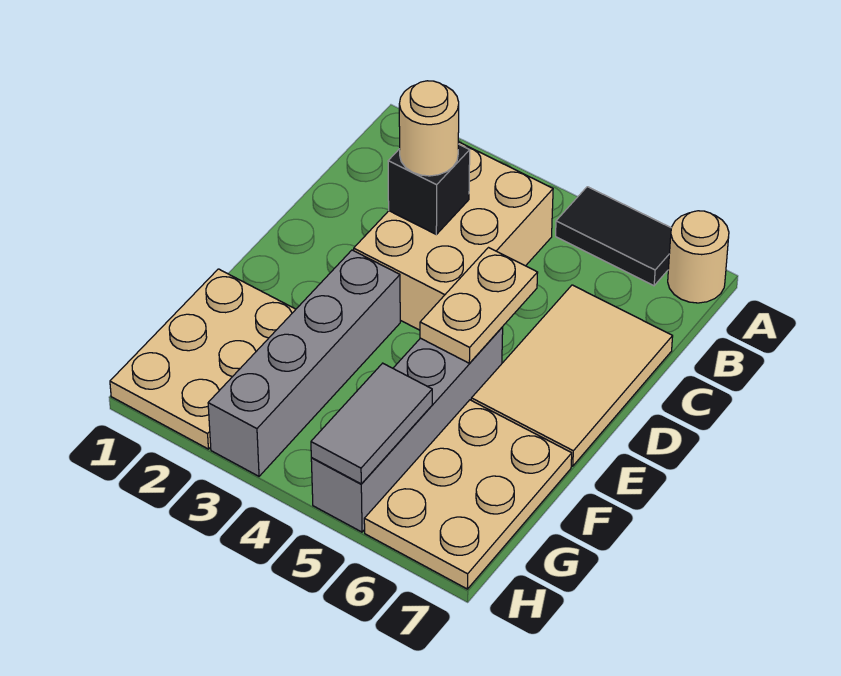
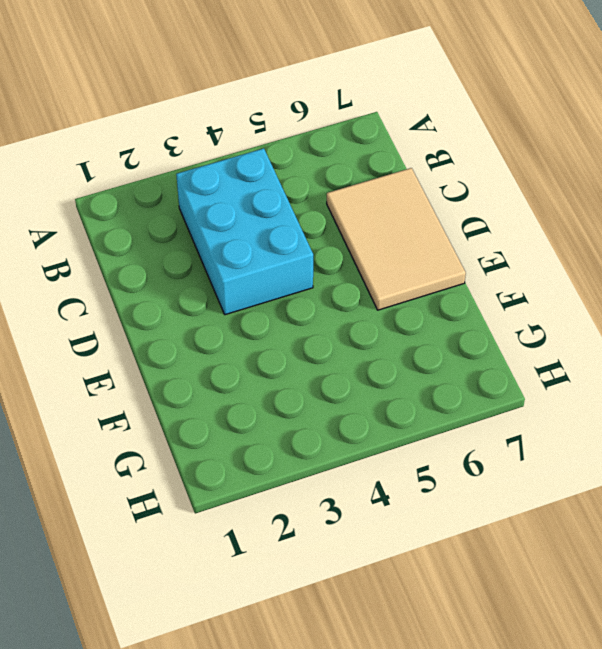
cyan brick B3:D4 level 1 -> tan brick B3:D4 level 1
none -> black tile A5:A6 level 1
none -> tan round brick A7 level 1
none -> grey brick E3:H3 level 1

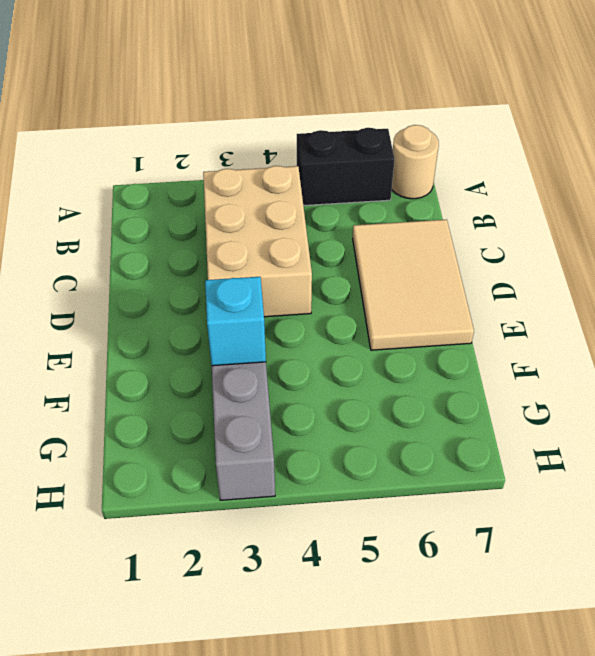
black brick A5:A6 level 1 -> black tile A5:A6 level 1
cyan brick F3 level 2 -> none
none -> grey brick E5:H5 level 1
none -> tan plate F1:H2 level 1
none -> tan plate F6:H7 level 1

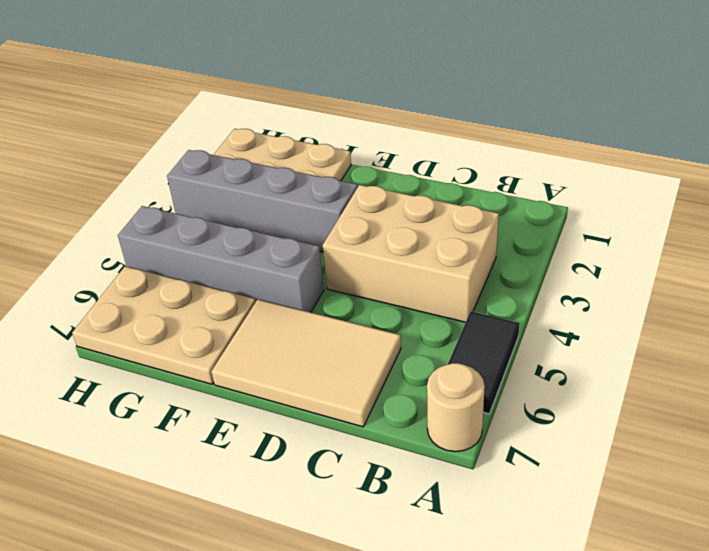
none -> black brick C3 level 2
none -> tan plate D5:E5 level 2
none -> grey tile G5:H5 level 2

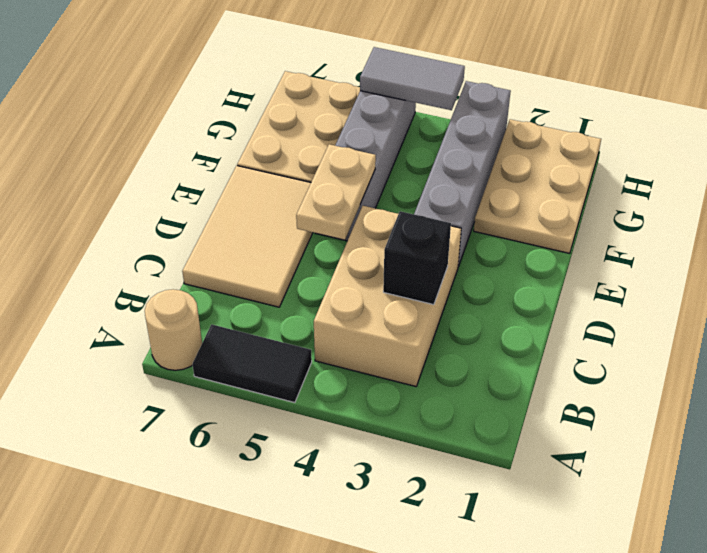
grey tile H4:H5 level 2 -> grey tile G5:H5 level 2
none -> tan round brick C3 level 3

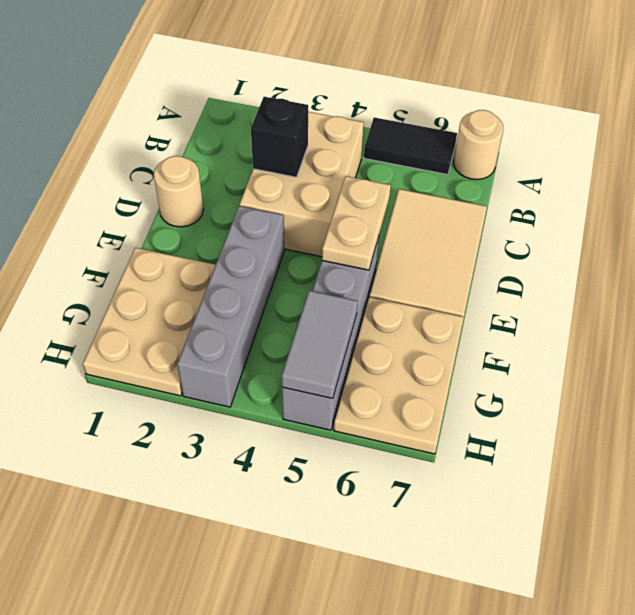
tan round brick D1 level 1 -> tan round brick C3 level 3

